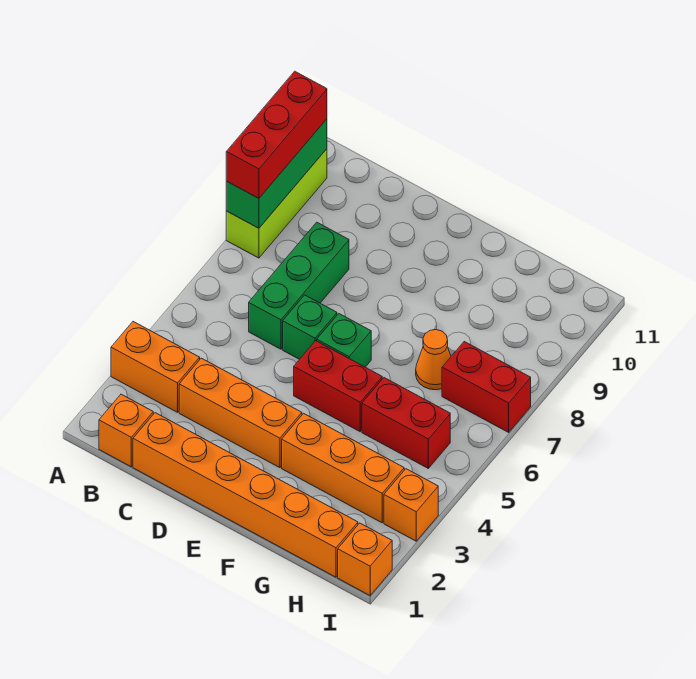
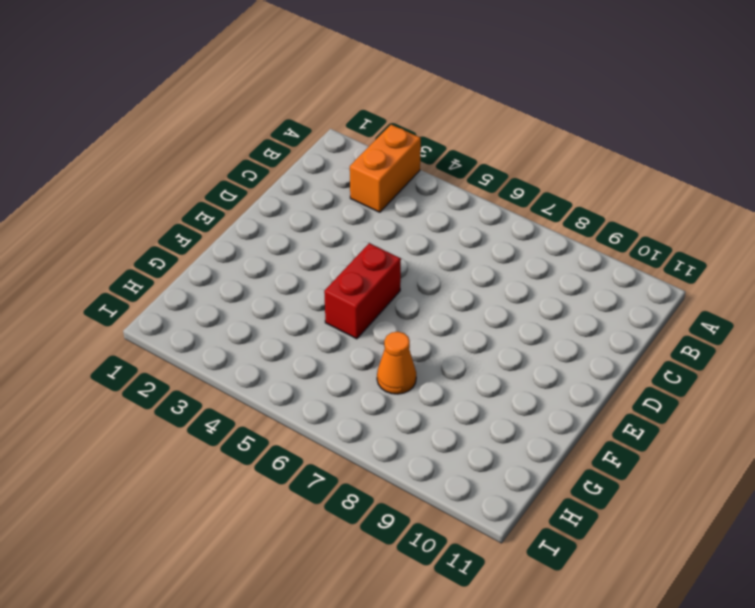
none -> lime brick A8:A10 level 1
none -> orange brick B1 level 1
none -> orange brick C1:H1 level 1

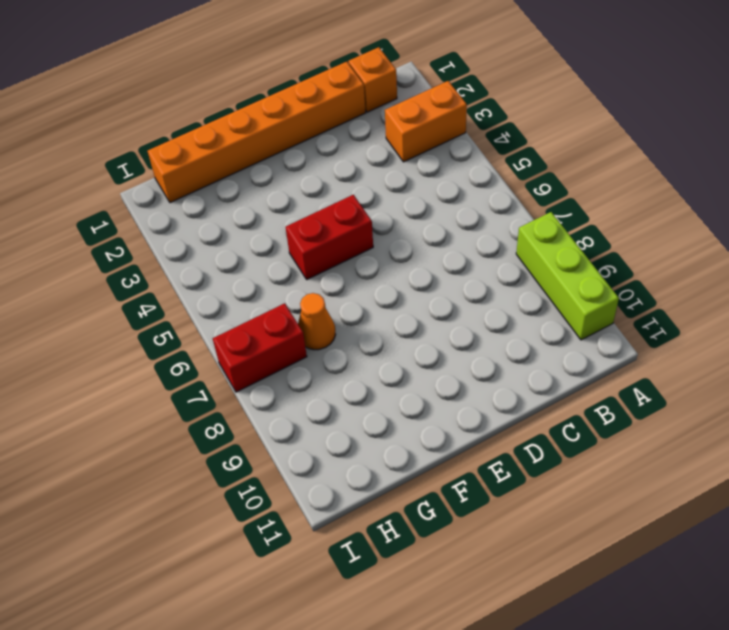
none -> orange brick C3:E3 level 1
none -> green brick C6:C8 level 1
none -> green brick D6 level 1

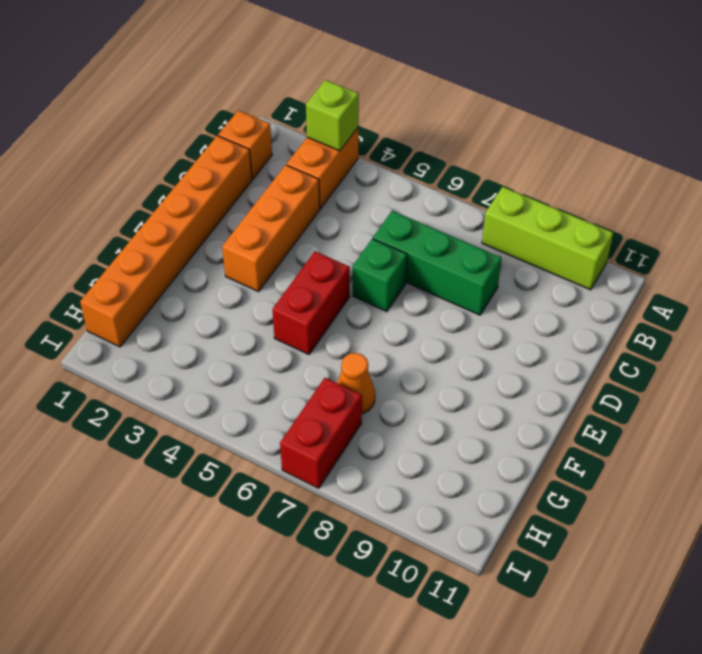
lime brick A3 level 2 -> none
none -> green brick E6 level 1
none -> orange brick F3:H3 level 1
none -> red brick G5:H5 level 1

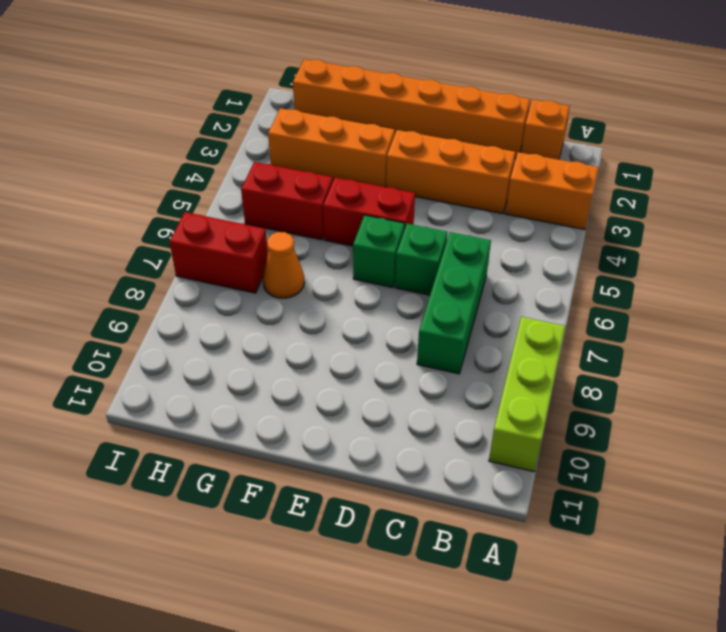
none -> orange brick I1 level 1
none -> orange brick I3 level 1
none -> green brick A8:A10 level 2

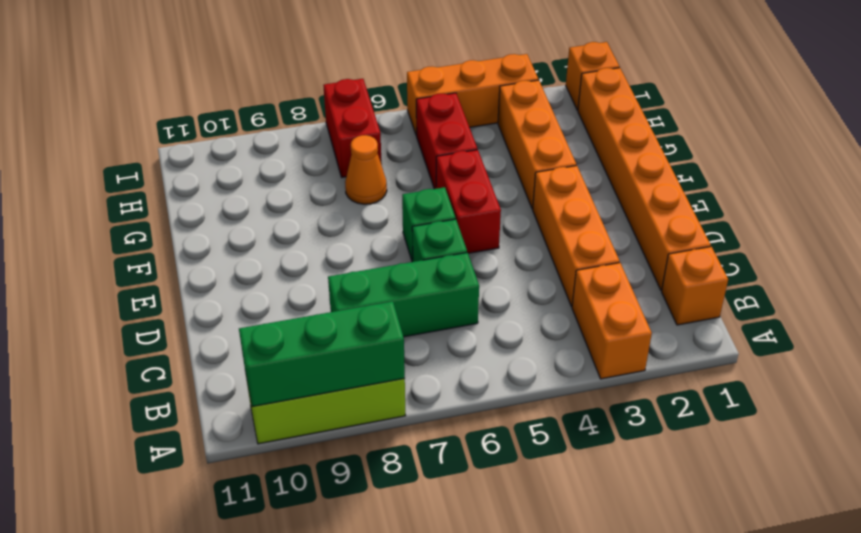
orange brick I3:I5 level 1 -> orange brick I3 level 1
none -> red brick A8:A10 level 3

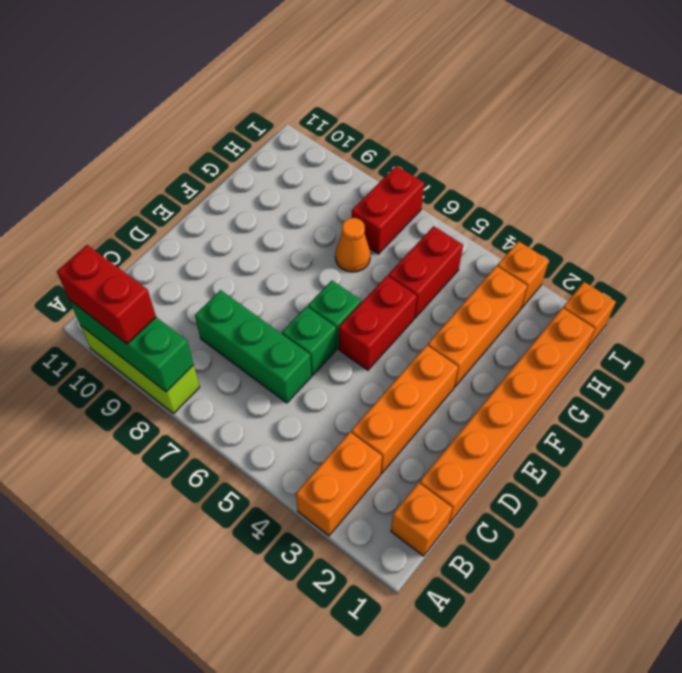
red brick A9:A10 level 3 -> red brick A8:A10 level 3

